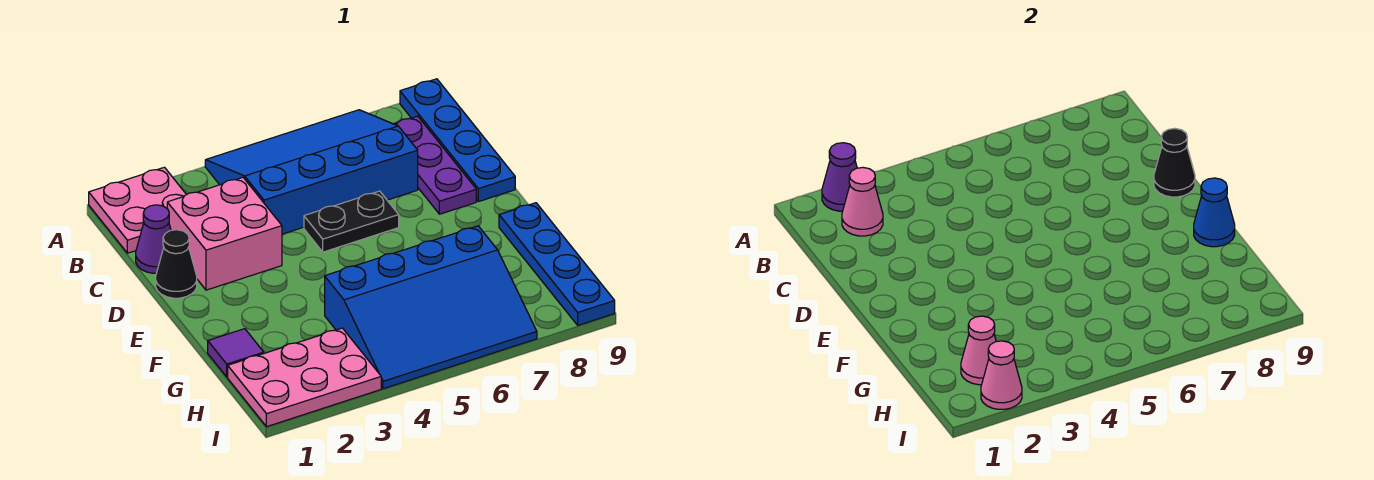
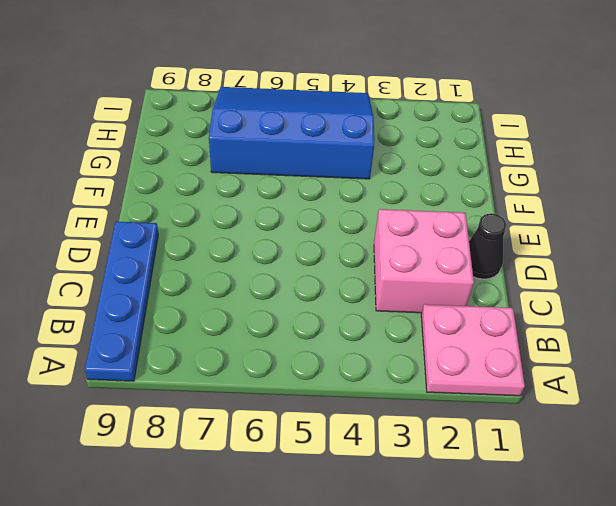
none -> blue slope A4:C7 level 1 top C
none -> purple plate B8:D8 level 1
none -> purple cone C1 level 1

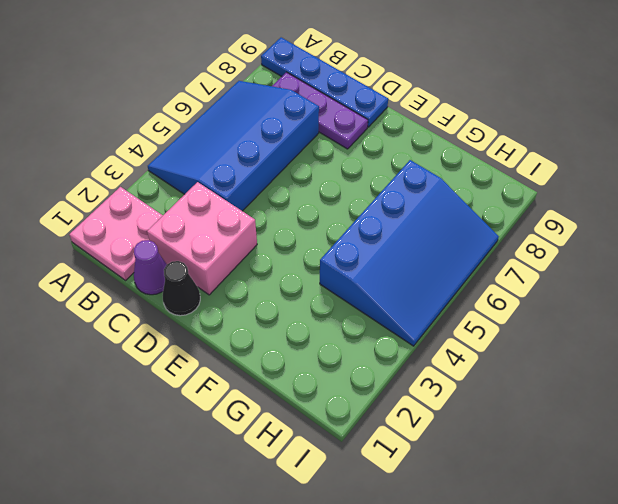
none -> black plate D5:D6 level 1
none -> blue plate F9:I9 level 1
none -> purple tile G1 level 1

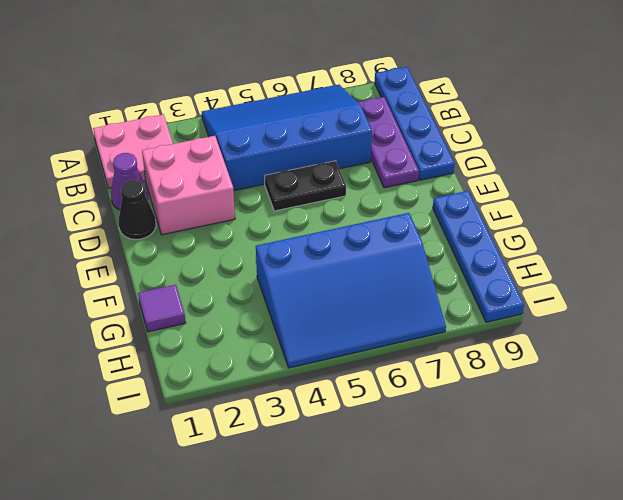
none -> pink plate H1:I3 level 1
none -> purple cone A2 level 2
none -> pink cone B2 level 2

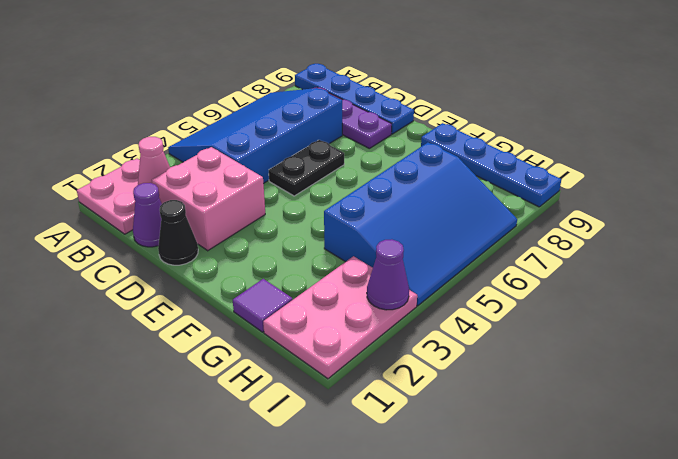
purple cone I3 level 2 -> purple cone A2 level 2
none -> black cone D9 level 2
none -> blue cone F9 level 2
none -> pink cone H2 level 2

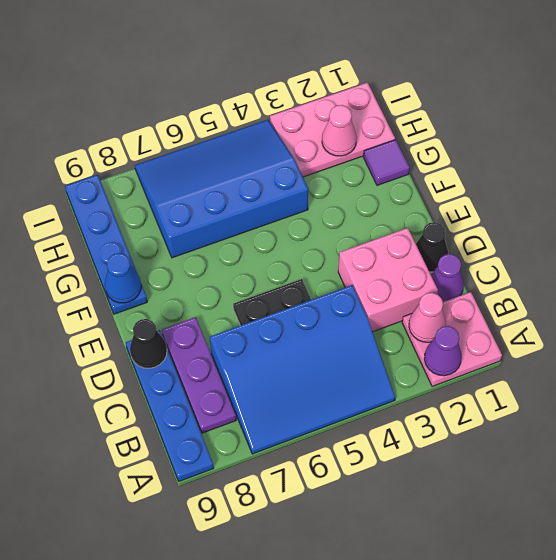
none -> pink cone I2 level 2

